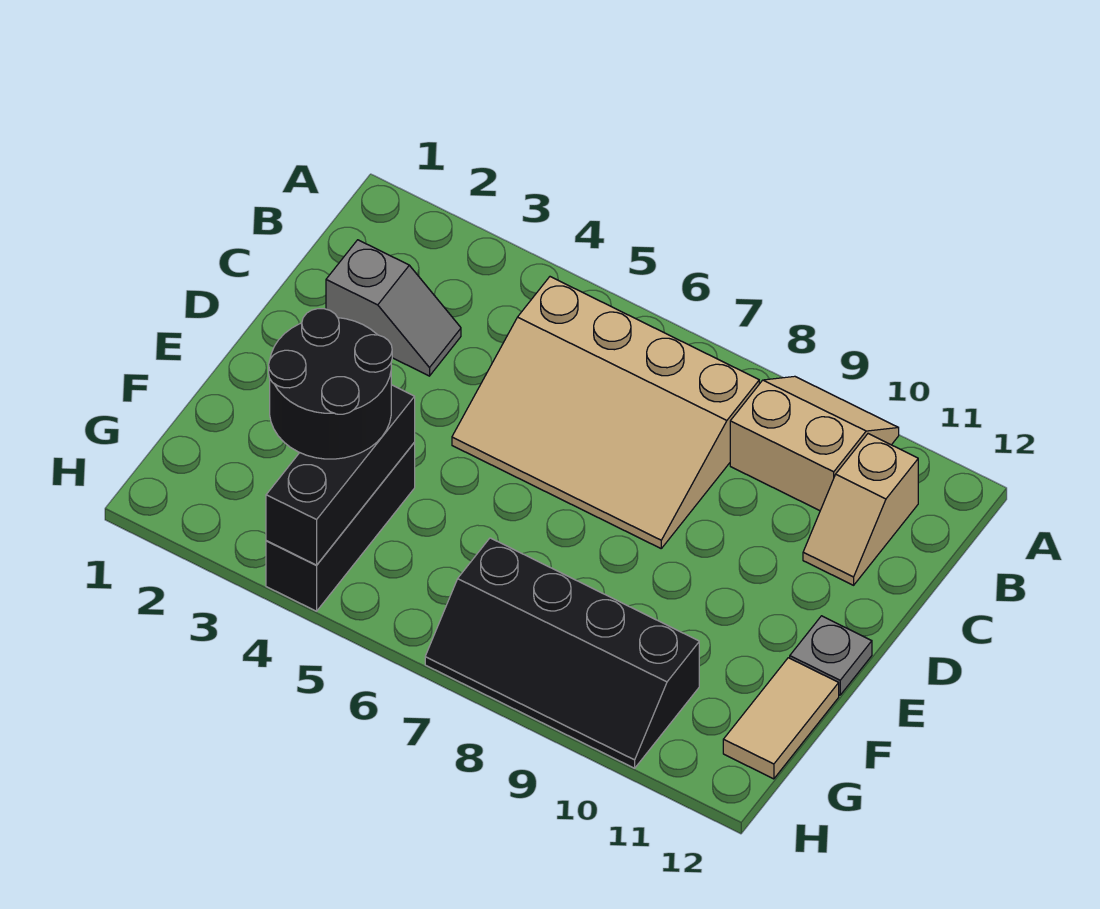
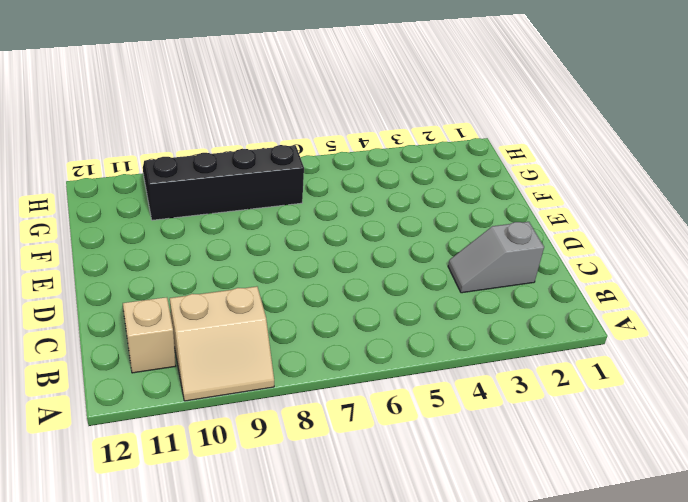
none -> tan slope B5:D8 level 1 top B
none -> grey plate E12 level 1

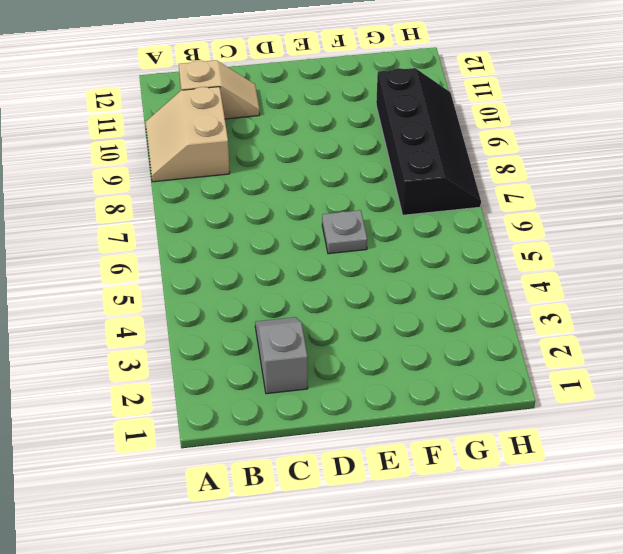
grey plate E6 level 1 -> grey plate E12 level 1
none -> tan slope B5:D8 level 1 top B
none -> black brick F4:H4 level 1

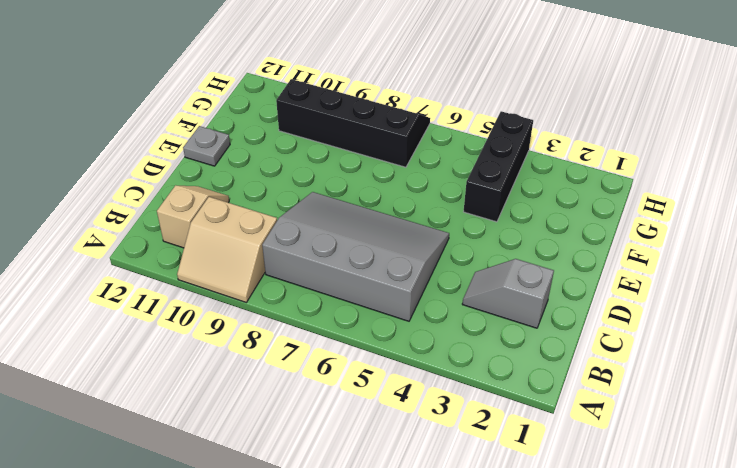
grey slope B5:D8 level 1 top B -> tan slope B5:D8 level 1 top B
none -> tan tile F12:G12 level 1
none -> black brick F4:H4 level 2

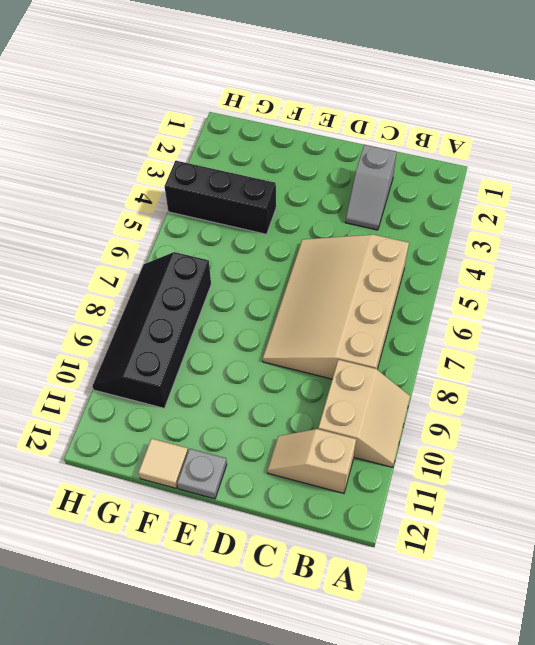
tan tile F12 level 1 -> tan tile F12:G12 level 1
none -> black brick F4:H4 level 2
none -> black round brick F3:G4 level 3

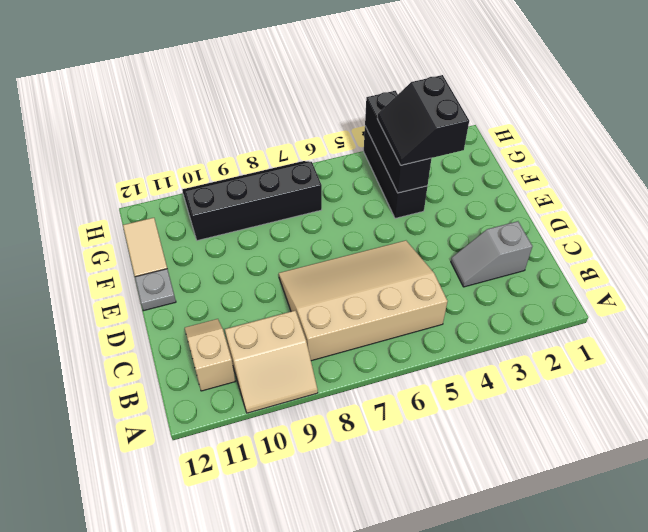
black slope F3:G4 level 3 top 3 -> black round brick F3:G4 level 3

